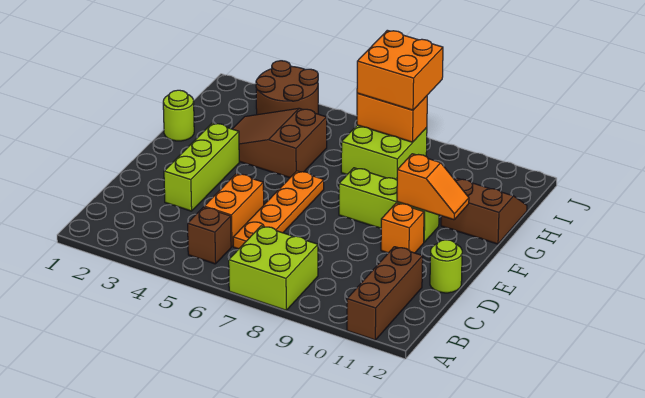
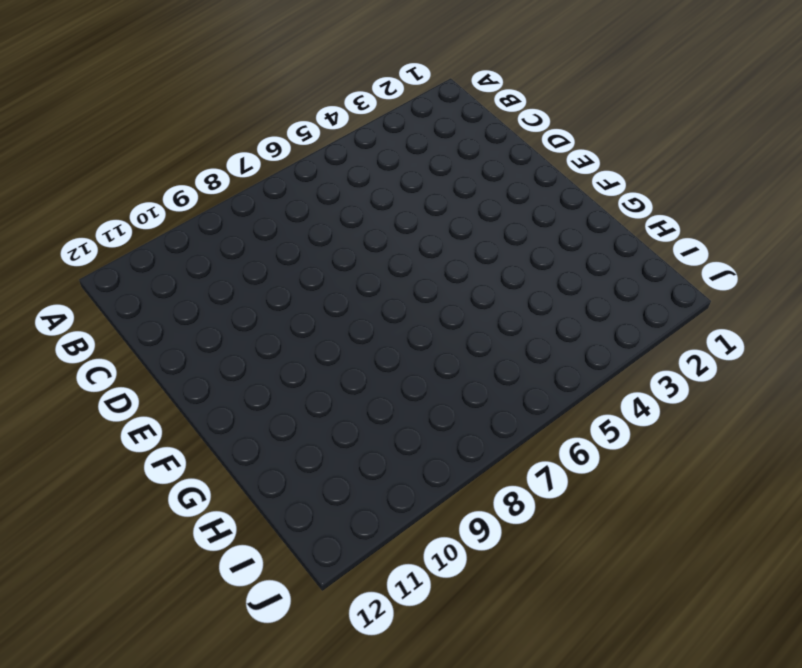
none -> lime brick A7:B8 level 1
none -> brown brick A11:C11 level 1
none -> brown brick B5 level 1

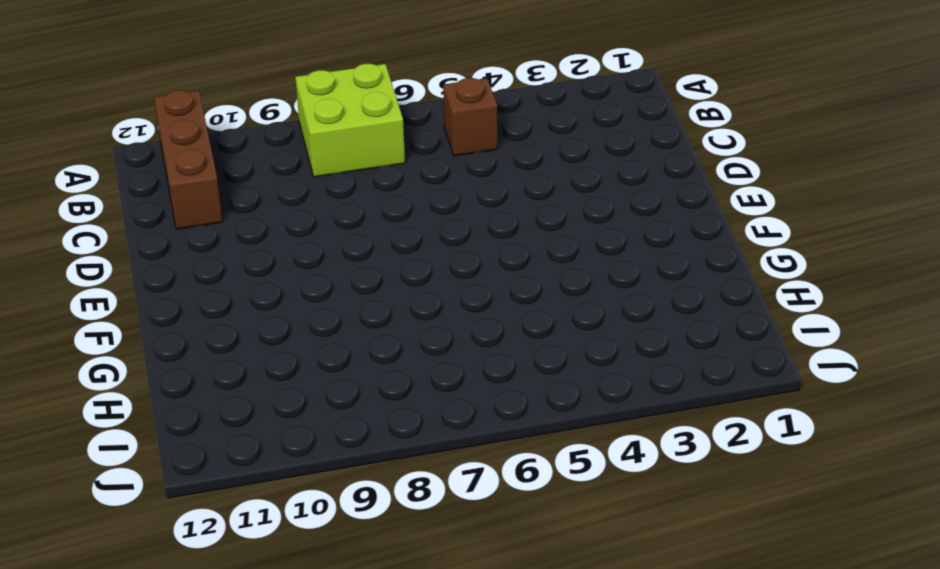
none -> orange brick C5:D5 level 1
none -> orange plate C6:F6 level 1
none -> lime brick D3:F3 level 1

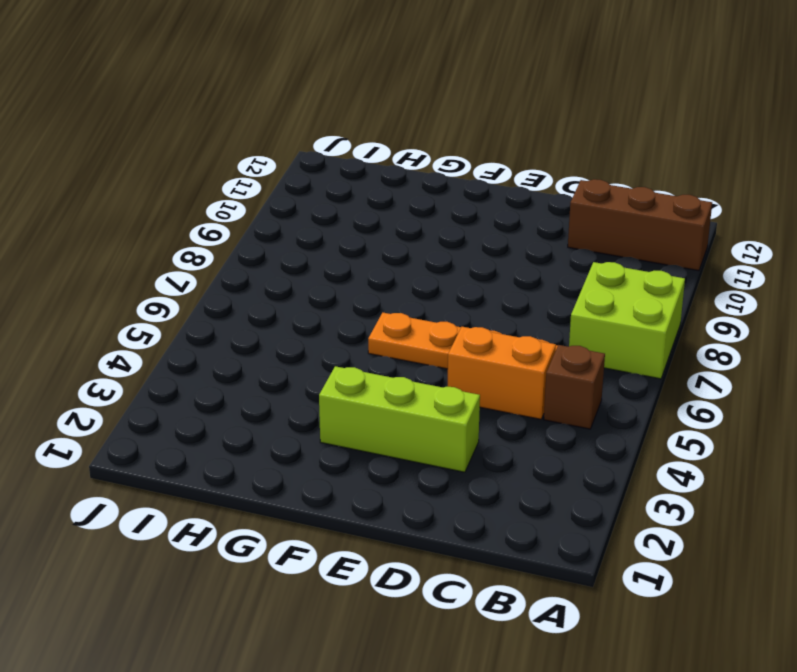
none -> lime round brick D12 level 1
none -> orange brick E10 level 1
none -> lime brick F8:F10 level 1

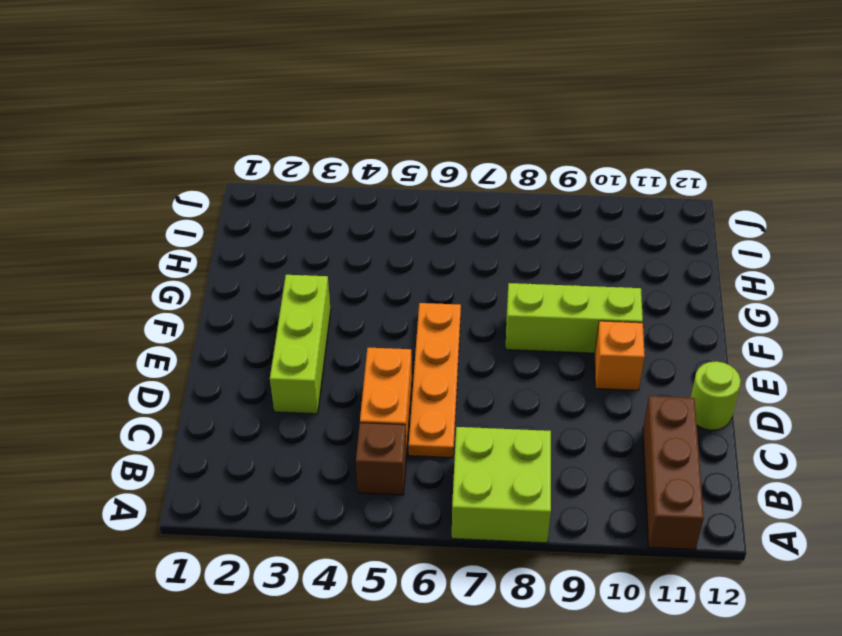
none -> lime round brick G1 level 1
none -> brown slope G3:H5 level 1 top 5
none -> brown slope G11:H12 level 1 top G

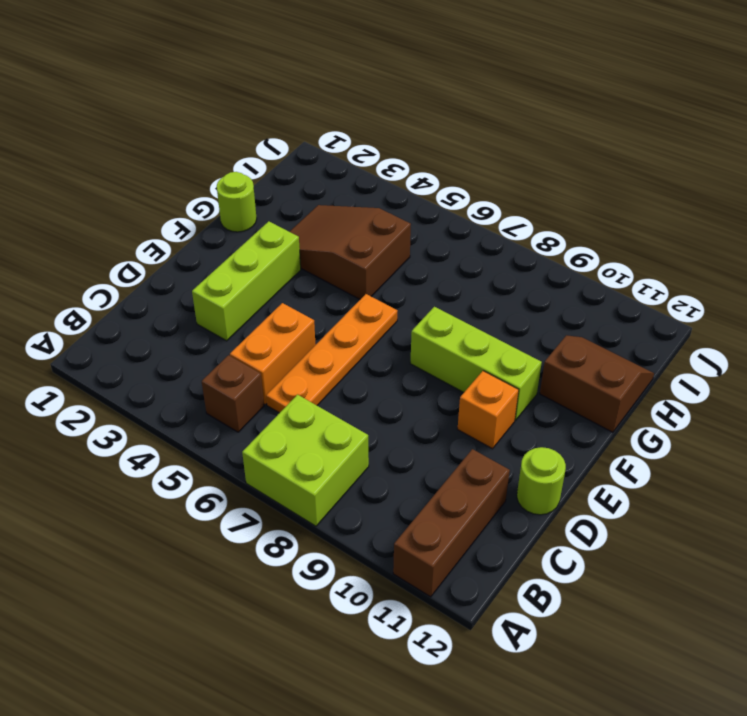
none -> lime brick H7:I8 level 1
none -> brown round brick I3:J4 level 1
none -> orange slope F10:F11 level 2 top 10

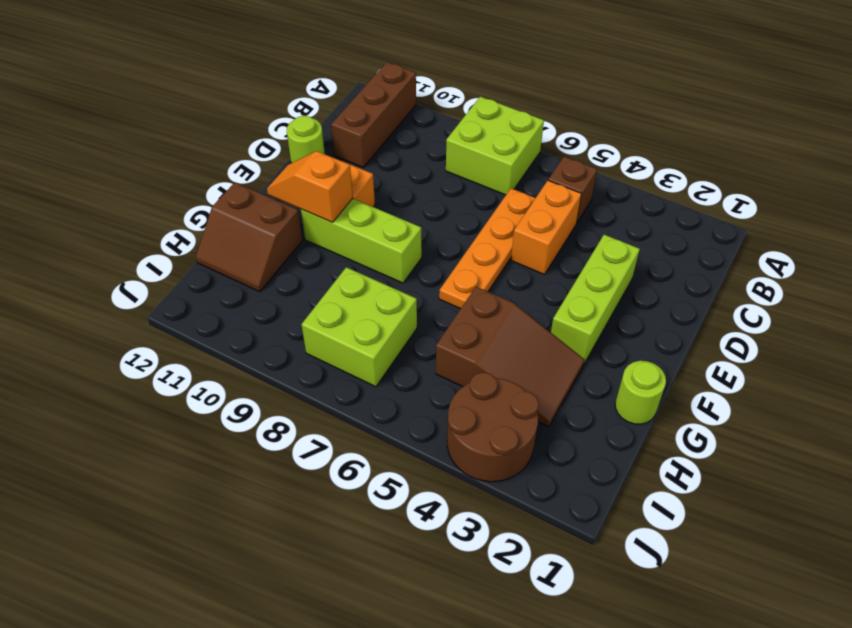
none -> orange brick I7:I8 level 2
none -> orange brick I7:J8 level 3

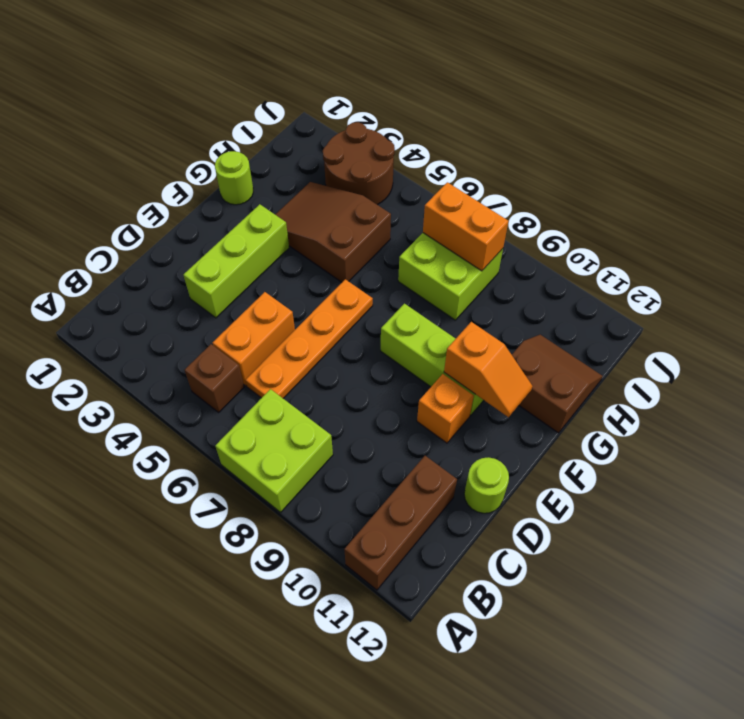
none -> orange brick I7:J8 level 3

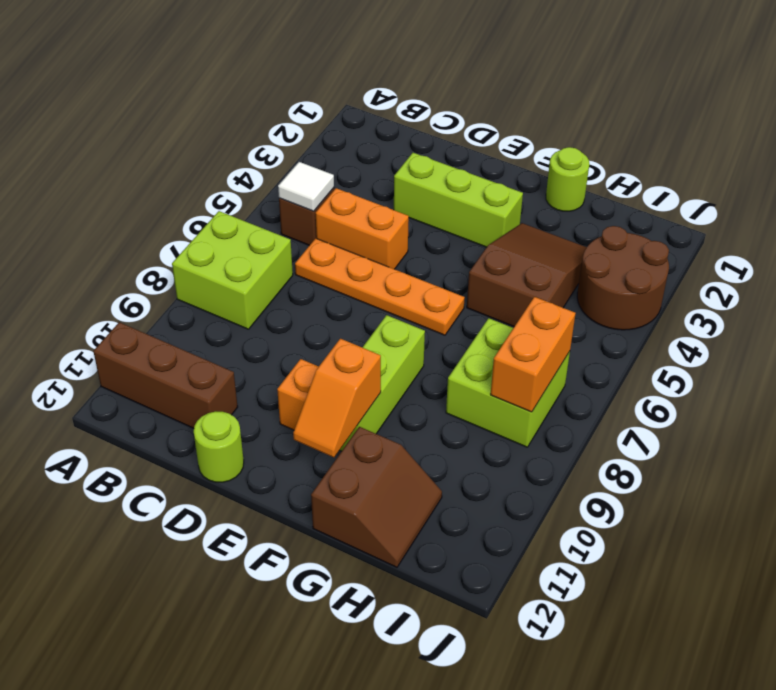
white tile B5 level 2 -> none
none -> orange brick I7:J8 level 3

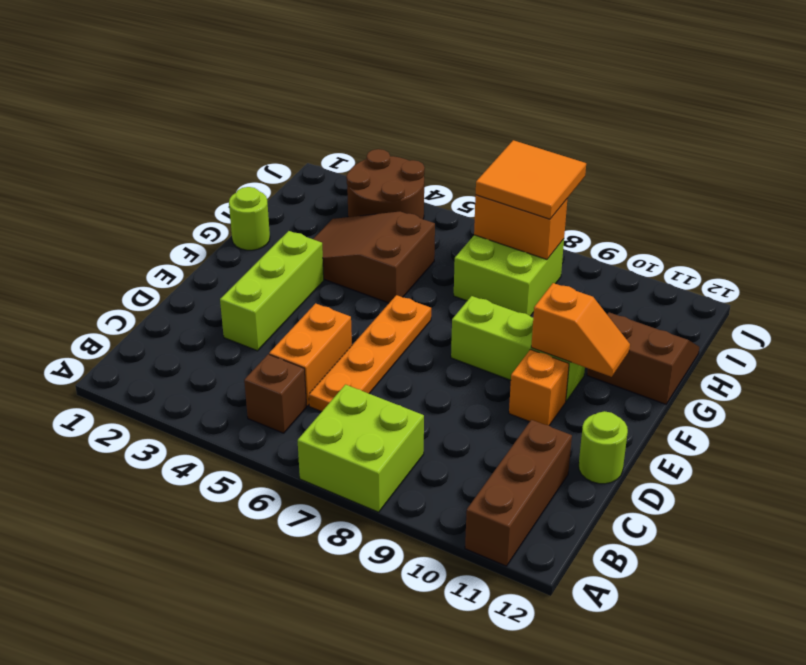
orange tile I7:J8 level 3 -> orange brick I7:J8 level 3

